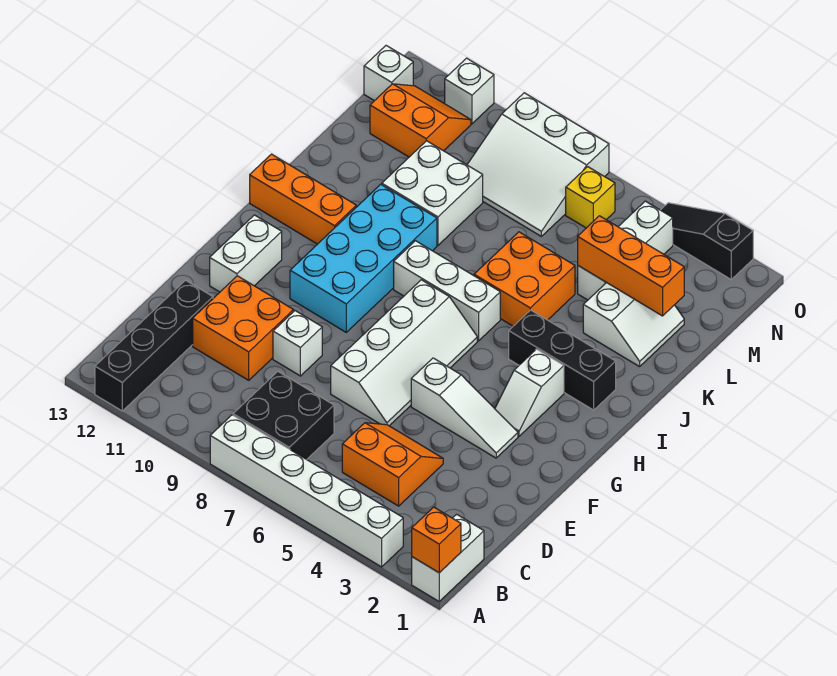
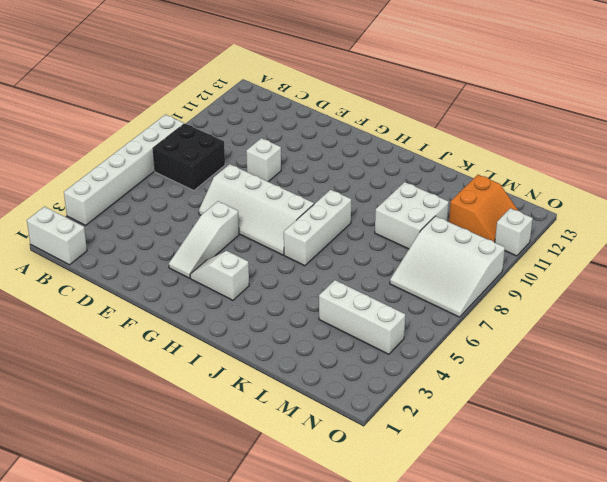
white slope M7:O9 level 1 top 9 -> white slope M7:O9 level 1 top O
none -> black brick A12:D12 level 1
none -> orange slope C4:D5 level 1 top C
none -> orange brick D10:E11 level 1

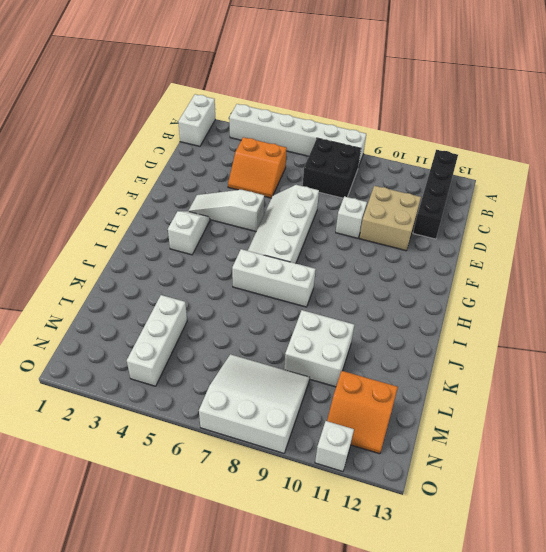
tan brick D10:E11 level 1 -> orange brick D10:E11 level 1
none -> white brick F12:G12 level 1
none -> cyan brick G9:J10 level 1
none -> black brick I2:I4 level 1

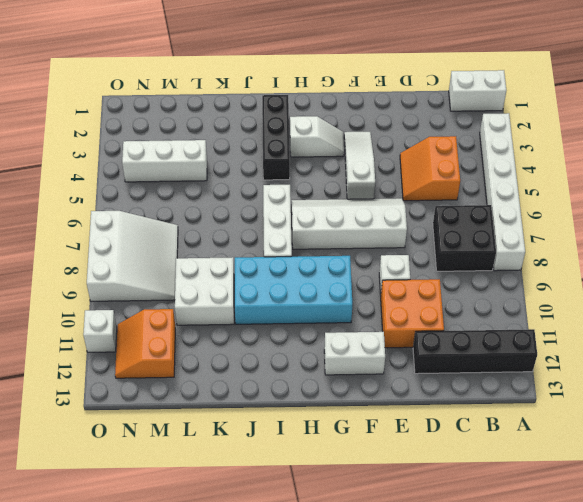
none -> orange brick I11:I13 level 1
none -> orange brick J5:K6 level 1
none -> white slope K2:L3 level 1 top 3

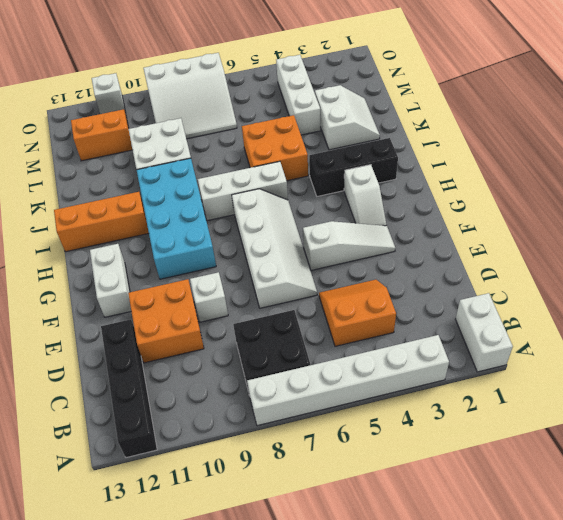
none -> yellow brick N6 level 1
none -> white brick N13 level 1
none -> black slope O2:O4 level 1 top 2

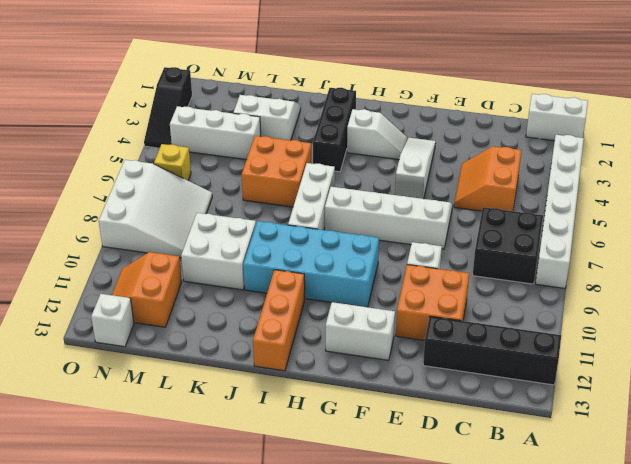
none -> white brick O11 level 1
none -> orange brick A1 level 2
none -> orange brick L2:L4 level 2

